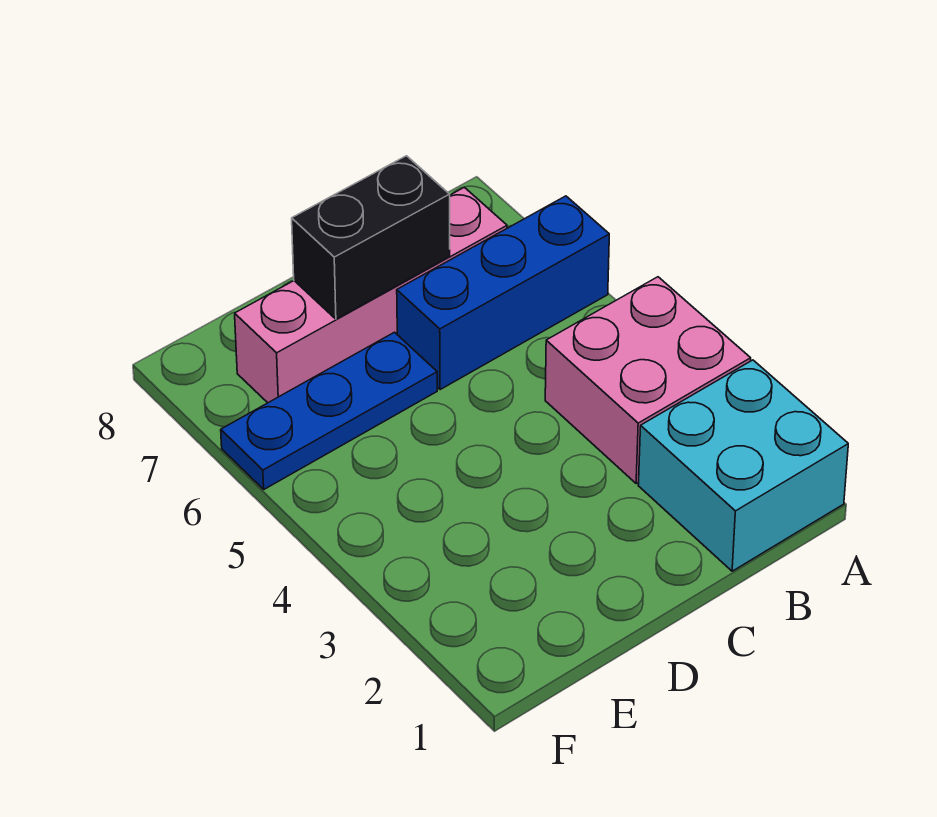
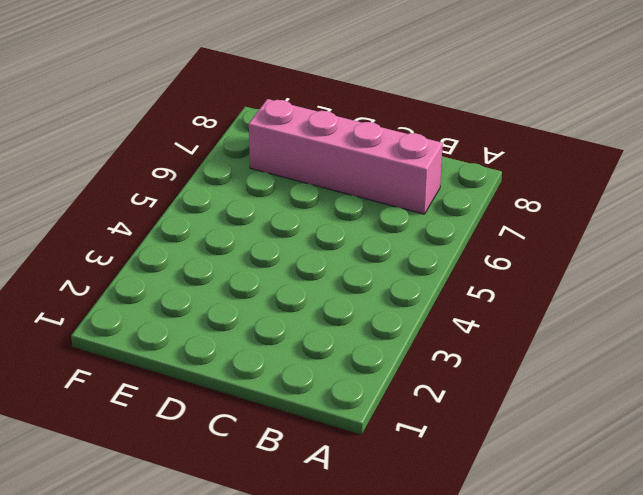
none -> cyan brick A1:B2 level 1
none -> pink brick A3:B4 level 1

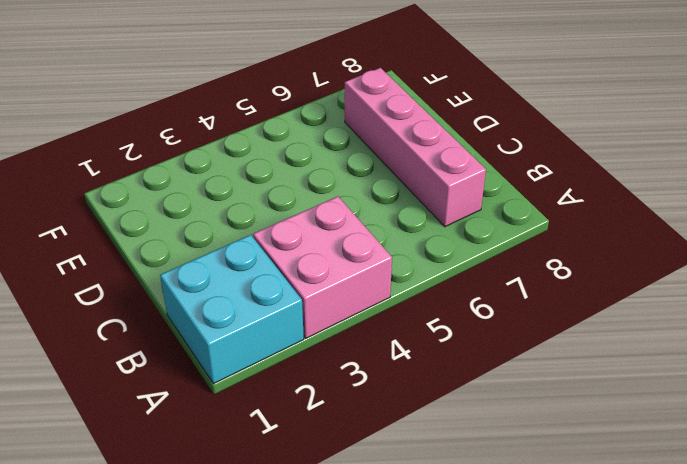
none -> blue brick A6:C6 level 1
none -> blue plate D6:F6 level 1

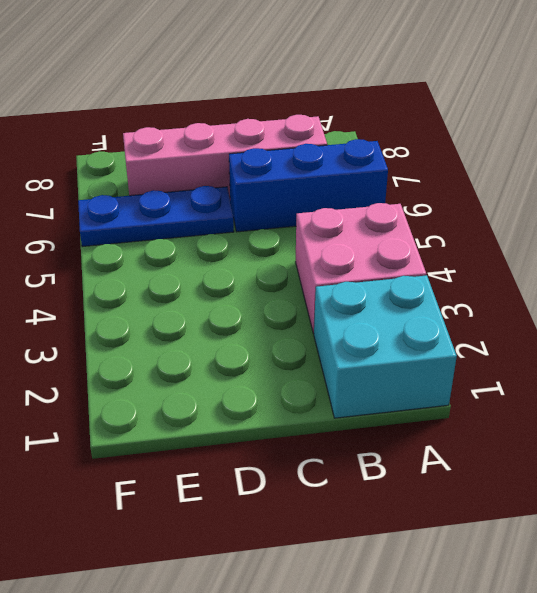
none -> black brick C7:D7 level 2

